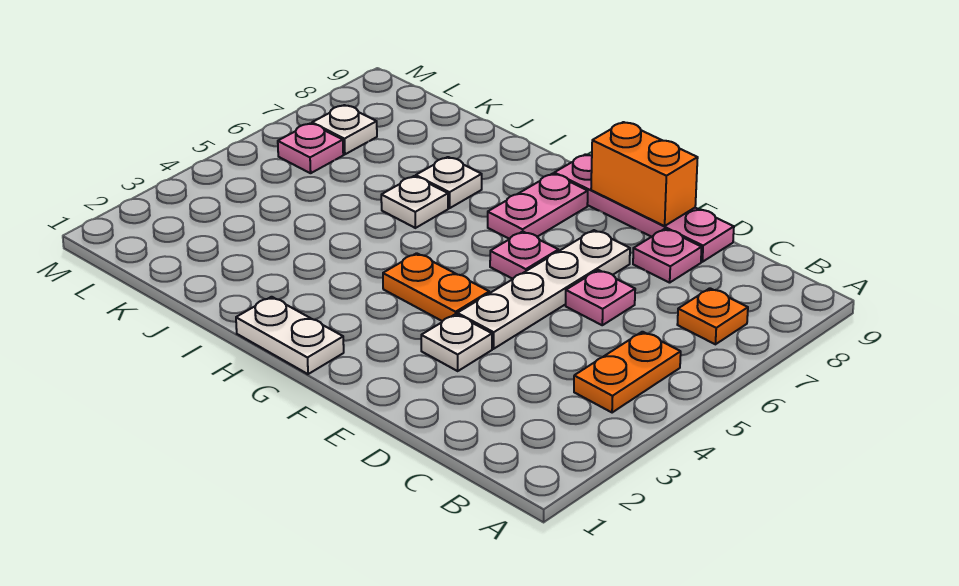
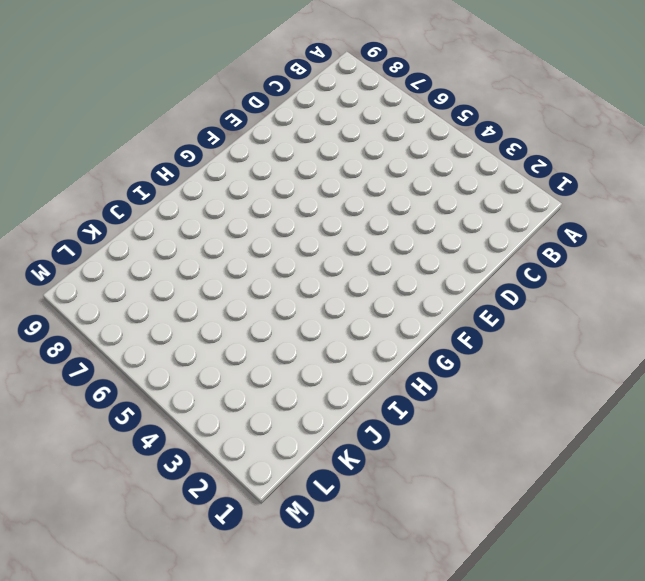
none -> orange plate B4:B5 level 1
none -> orange plate B7 level 1
none -> pink plate D6 level 1

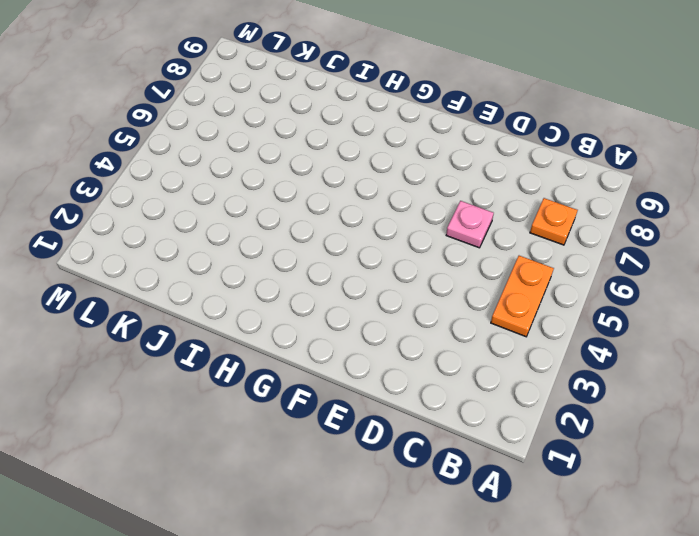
none -> pink plate D8 level 1
none -> pink plate D9:G9 level 1
none -> white plate E3 level 1

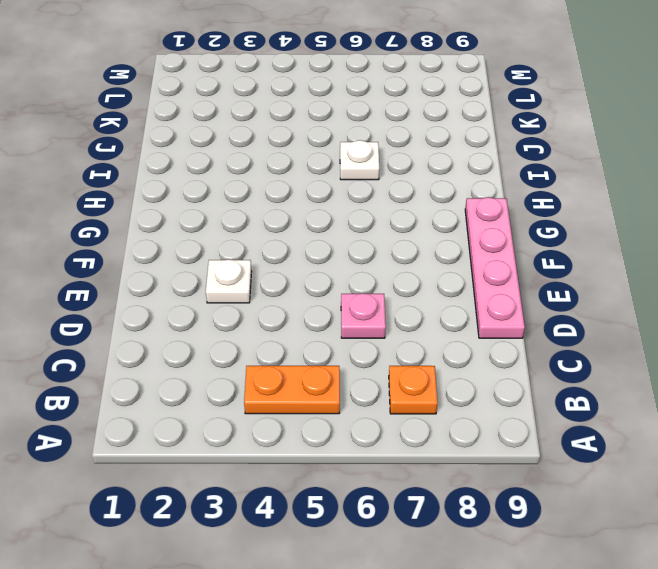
none -> pink plate D8 level 1
none -> white plate E4:E7 level 1
none -> orange plate F4:G4 level 1

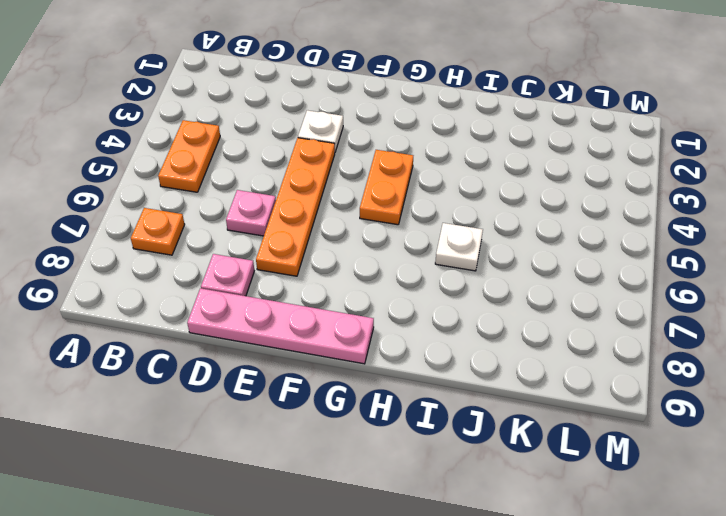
orange plate E4:E7 level 1 -> white plate E4:E7 level 1
orange plate G4:G5 level 1 -> orange plate F4:G4 level 1
none -> pink plate F6 level 1
none -> white plate G1:H1 level 1
none -> pink plate G7:G8 level 1

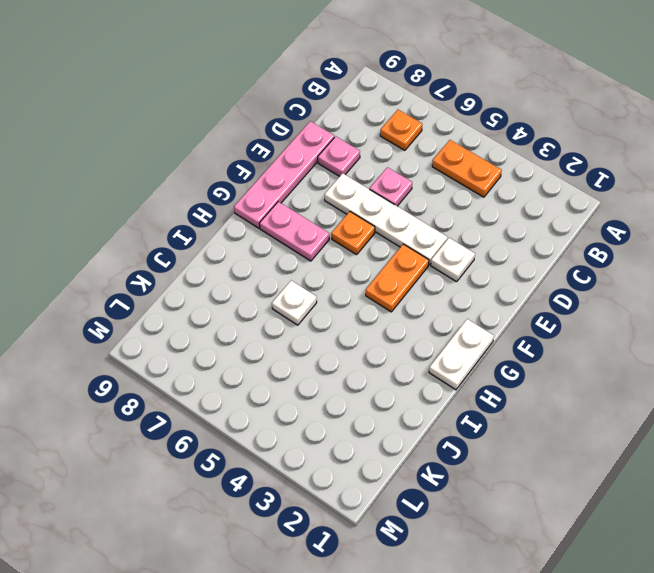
orange plate F6 level 1 -> pink plate F6 level 1
none -> white plate I7 level 1
none -> pink plate L6 level 1
none -> white plate L7 level 1

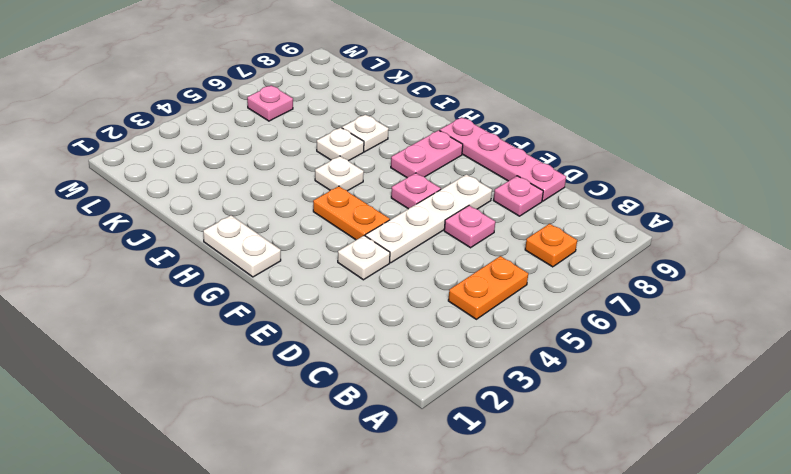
white plate H5 level 1 -> white plate L7 level 1
none -> orange brick E9:F9 level 2

